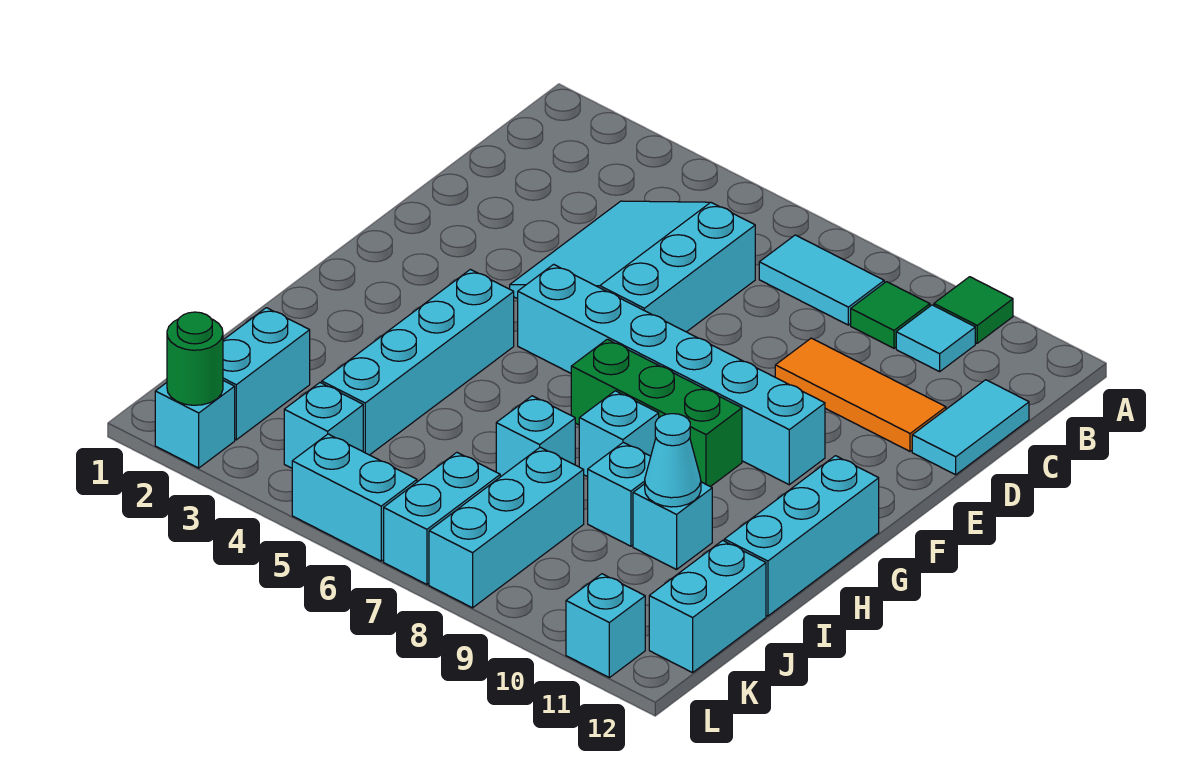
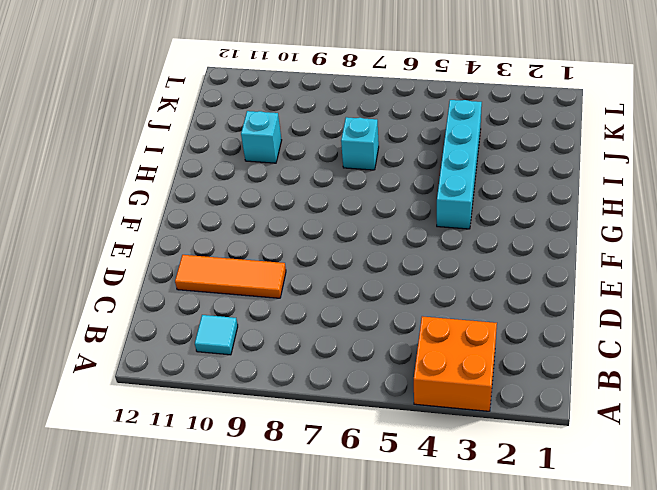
orange brick A3:B4 level 1 -> none
none -> green tile A10 level 1
none -> cyan tile B7:B8 level 1
none -> green tile B9 level 1

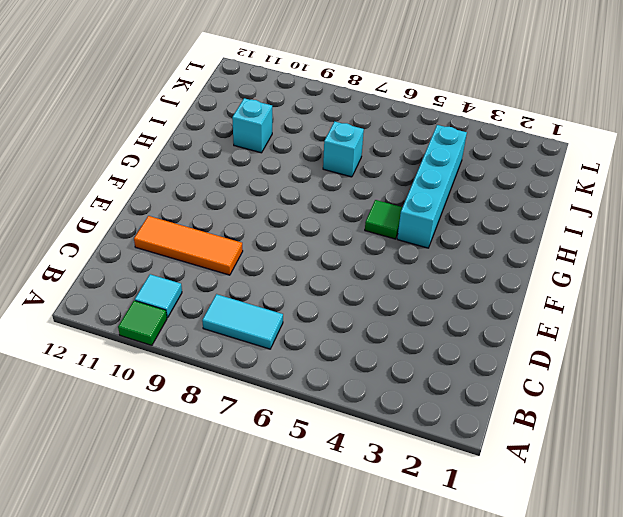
green tile G5 level 1 -> green tile B9 level 1
none -> cyan slope C4:E6 level 1 top 6
none -> cyan tile C12:D12 level 1
none -> cyan brick F5:F10 level 1

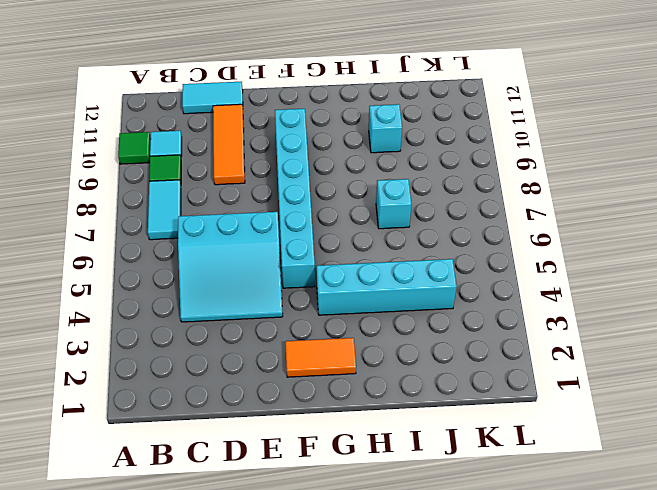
orange tile F2:G2 level 1 -> none
none -> green brick G7:G9 level 1
none -> cyan brick G12:I12 level 1
none -> cyan brick H8 level 1

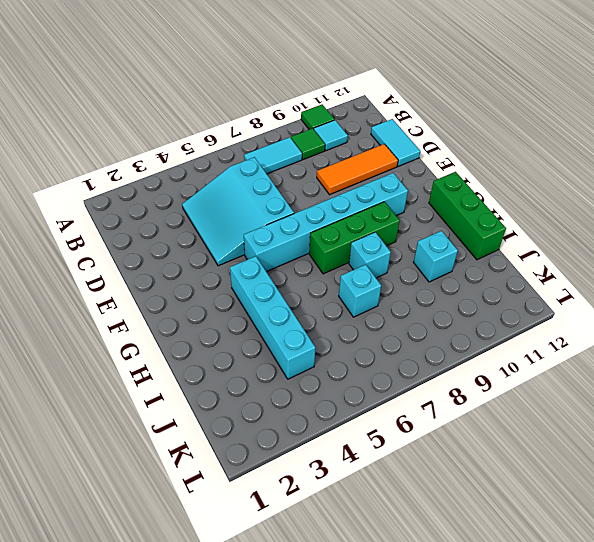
green brick G12:I12 level 1 -> cyan brick G12:I12 level 1
none -> cyan brick I9 level 1
none -> cyan brick J2:K2 level 1
none -> cyan brick J8:L8 level 1

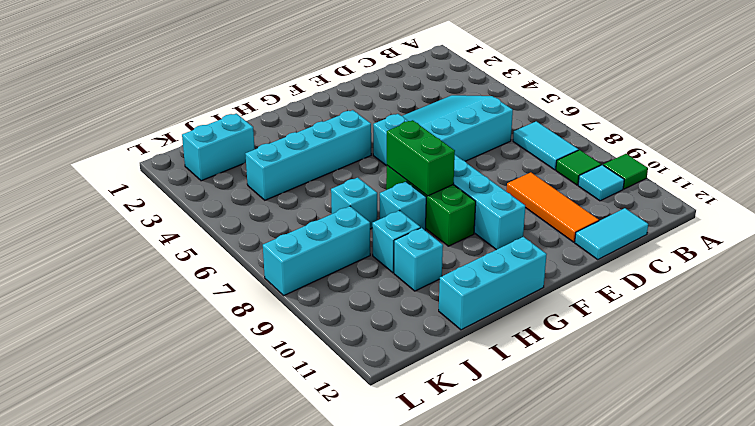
green brick G7:G8 level 2 -> none
none -> cyan brick J12:K12 level 1
none -> cyan brick K4 level 1
none -> cyan brick K7:L7 level 1

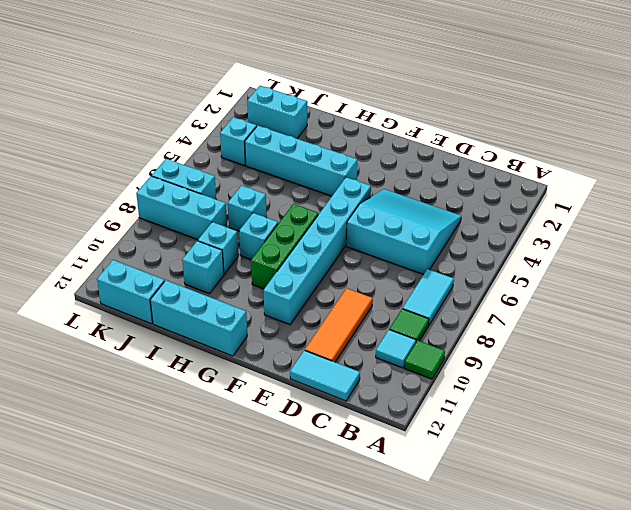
none -> cyan brick L2 level 1
none -> cyan brick L5:L6 level 1
none -> cyan brick L11 level 1

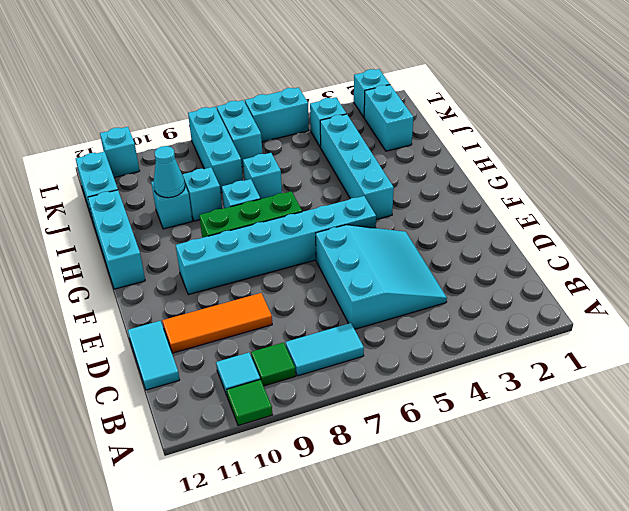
none -> green round brick L2 level 2

